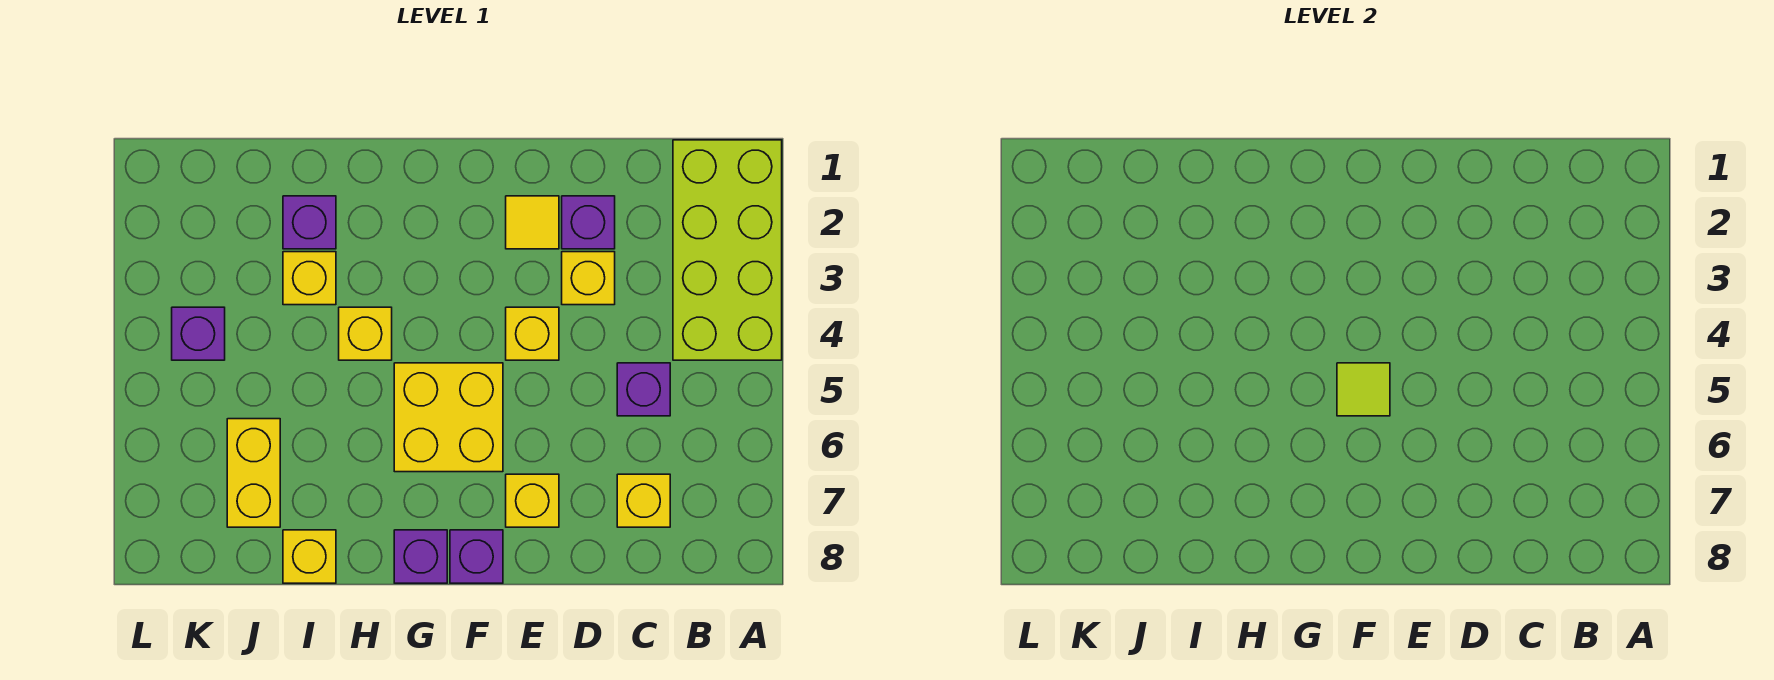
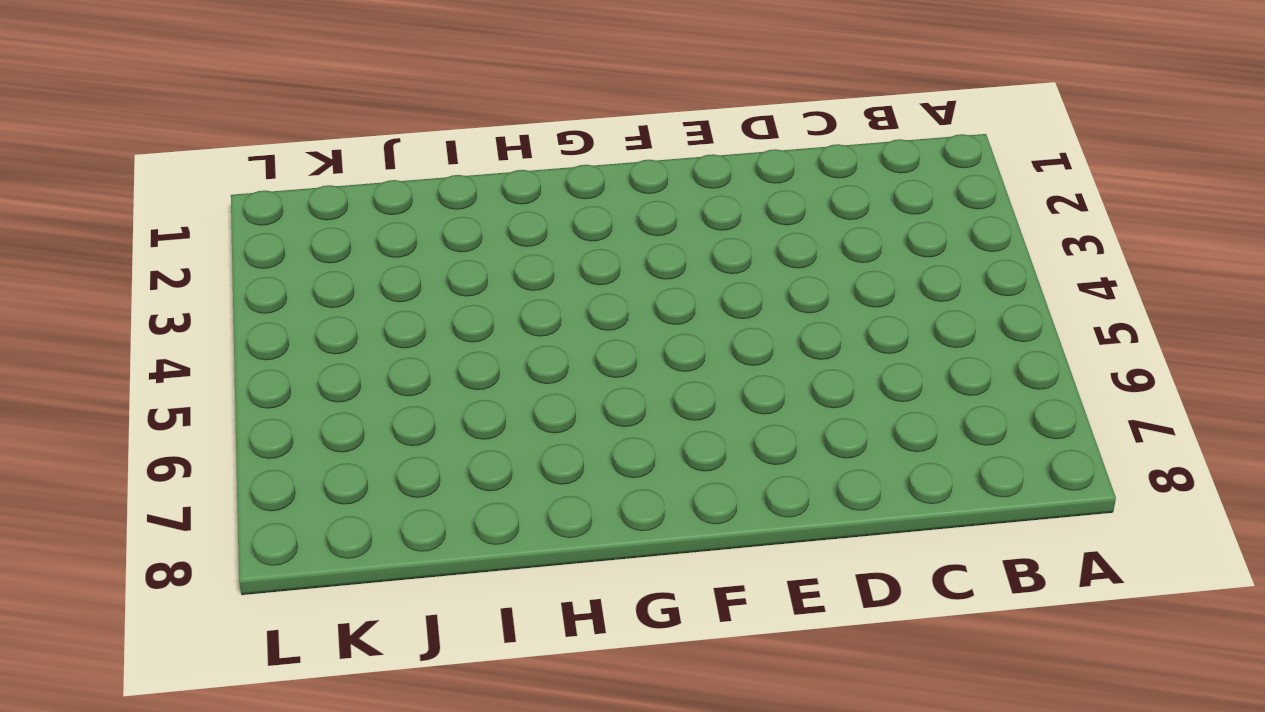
none -> lime brick A1:B4 level 1
none -> purple brick C5 level 1
none -> yellow brick C7 level 1

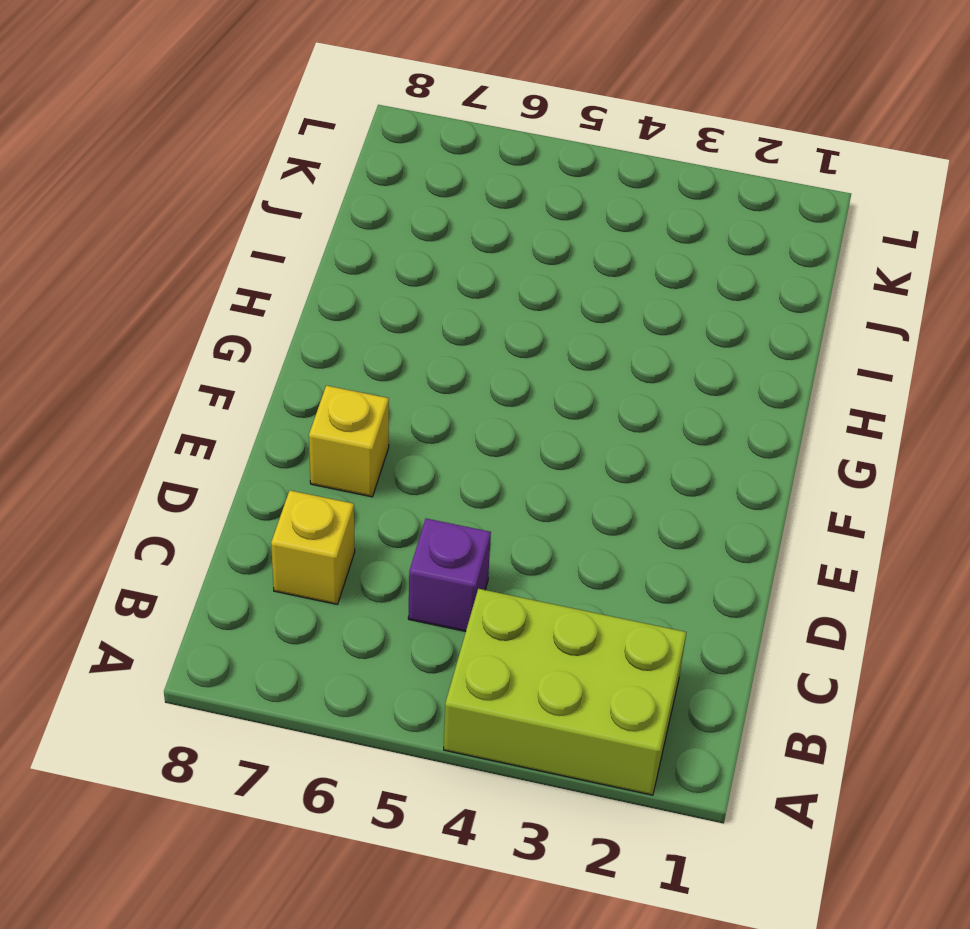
lime brick A2:B4 level 1 -> lime brick A1:B4 level 1
none -> purple brick D2 level 1
none -> yellow brick D3 level 1
none -> yellow tile E2 level 1

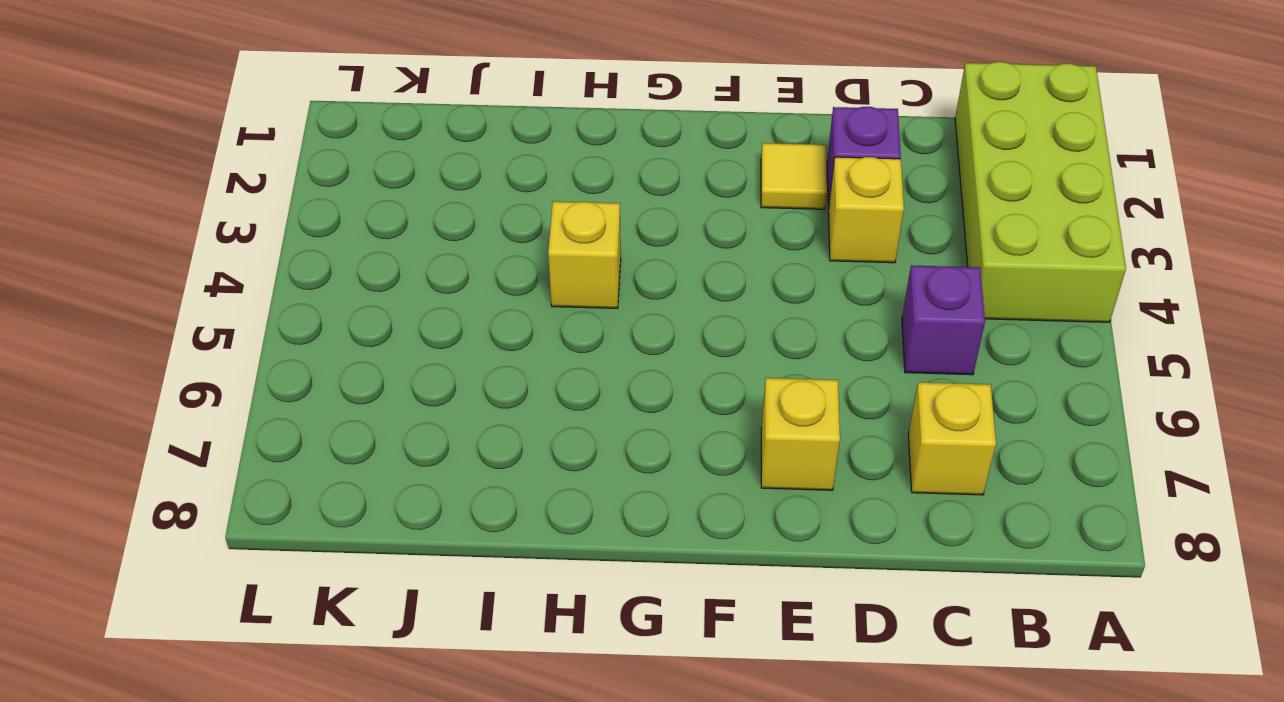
none -> yellow brick E4 level 1
none -> yellow brick F5:G6 level 1
none -> purple brick F8 level 1

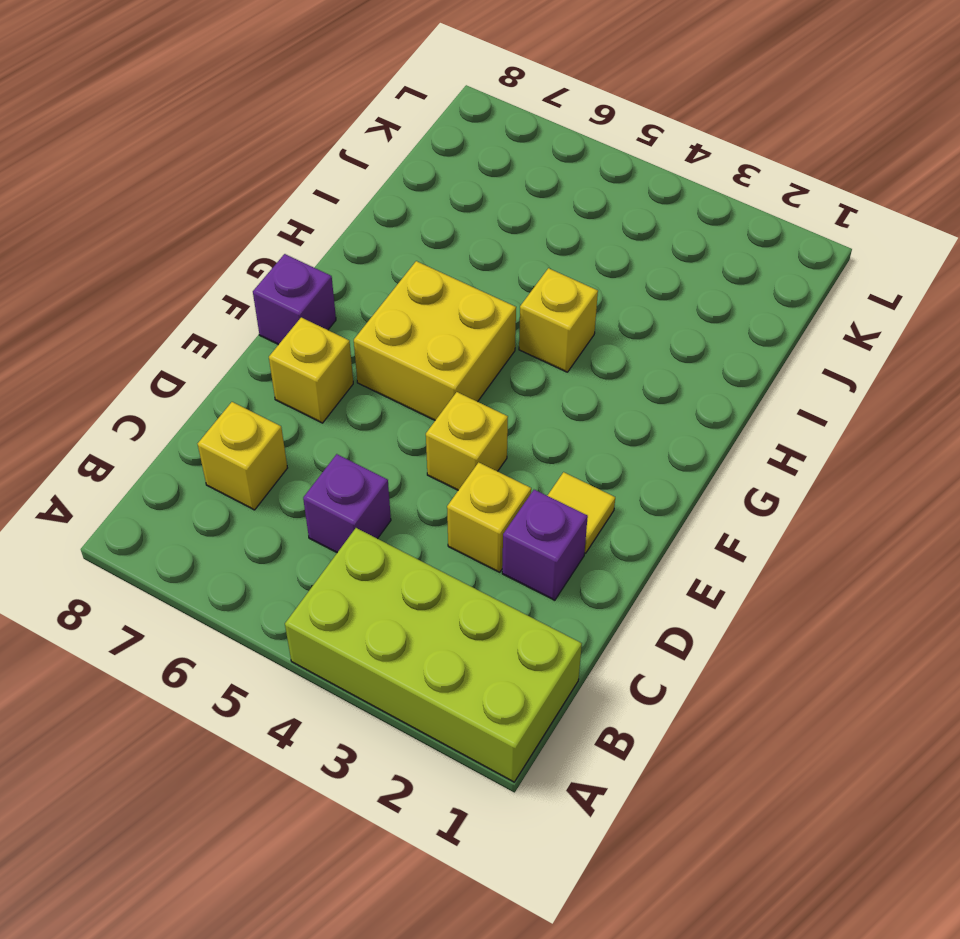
none -> purple brick G8 level 1
none -> purple brick I2 level 1
none -> yellow brick I3 level 1

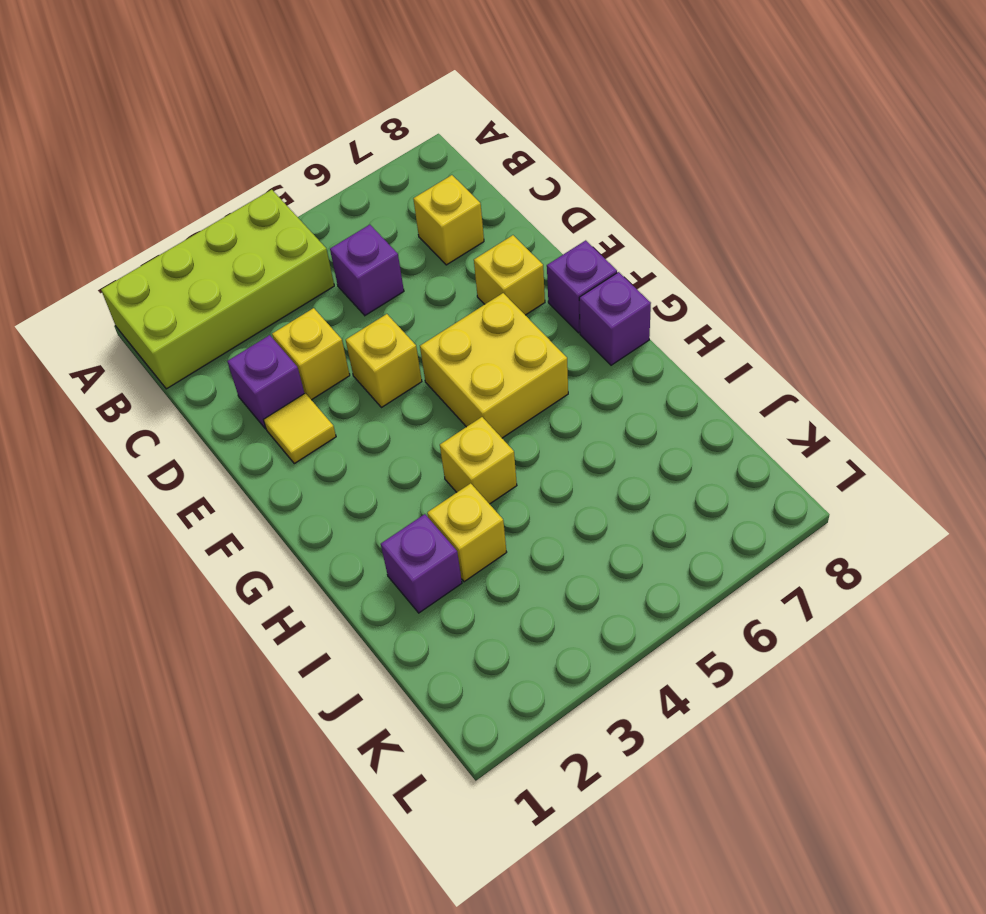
none -> yellow brick I8 level 1
none -> yellow brick J6:J7 level 1
none -> purple brick K4 level 1

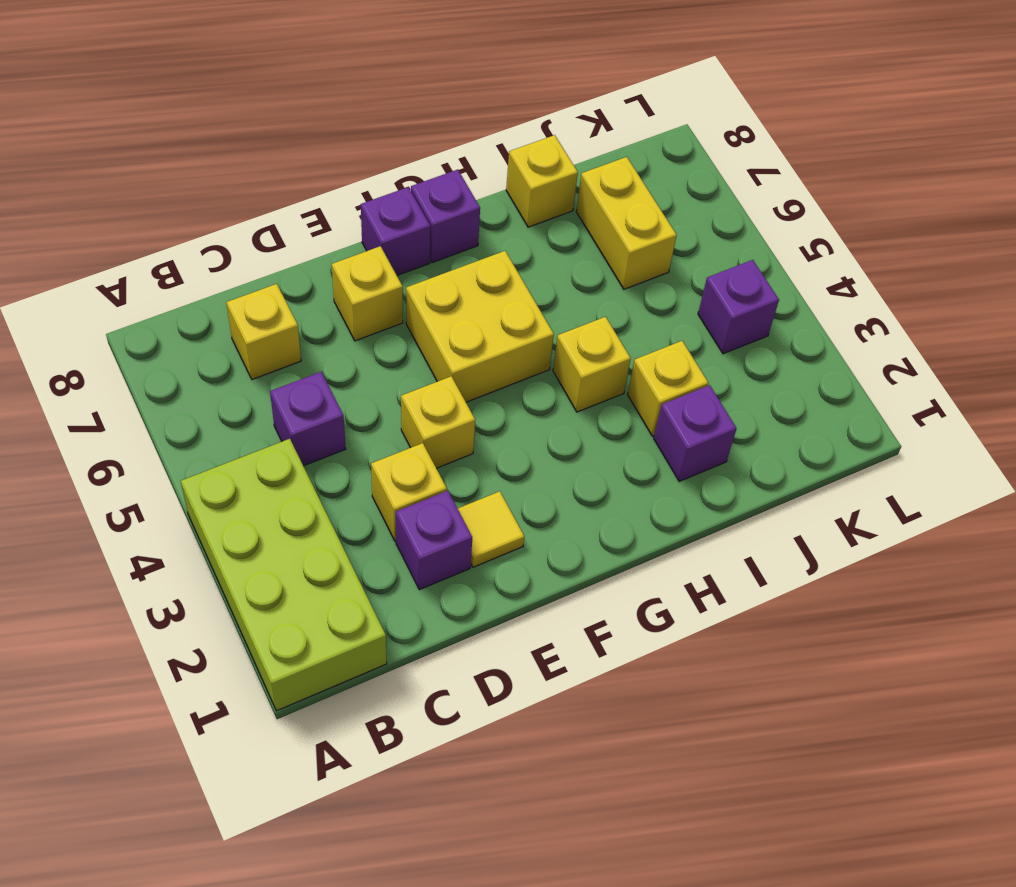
none -> lime tile F5 level 2

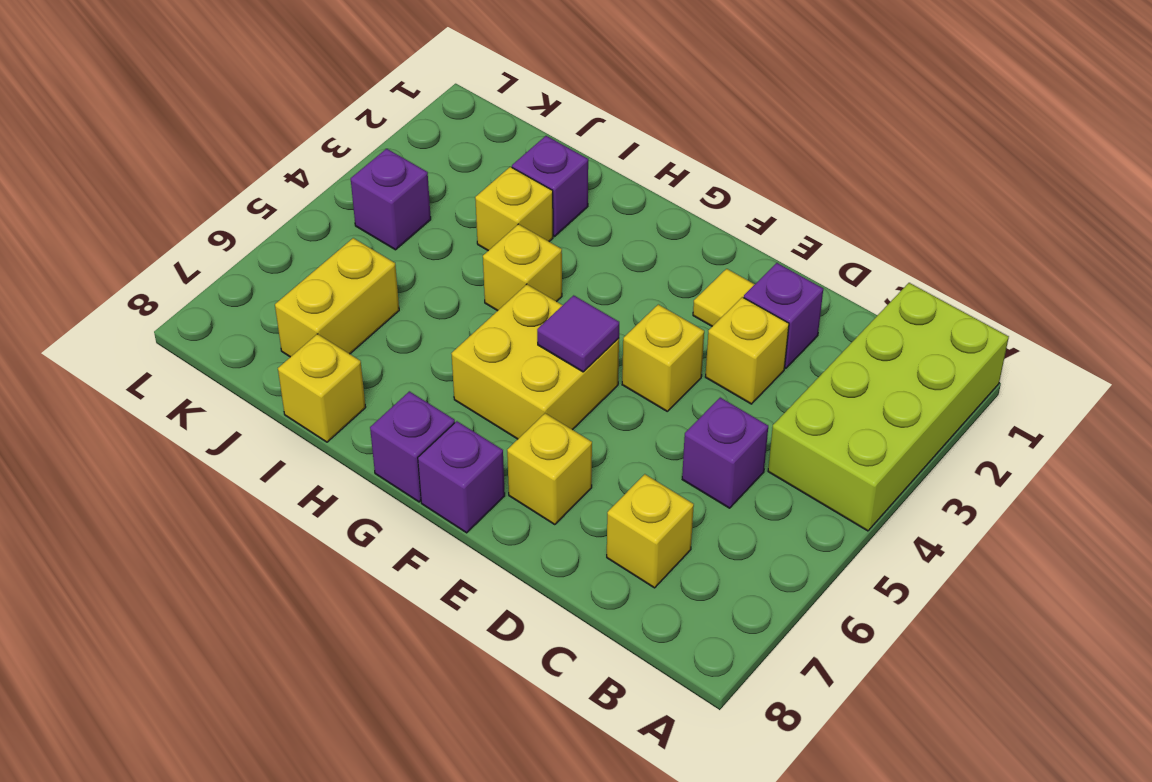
purple tile F5 level 2 -> lime tile F5 level 2

